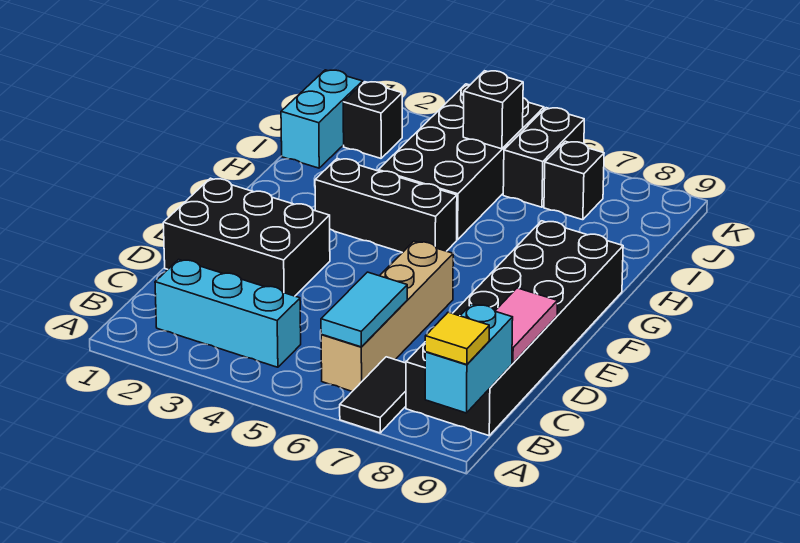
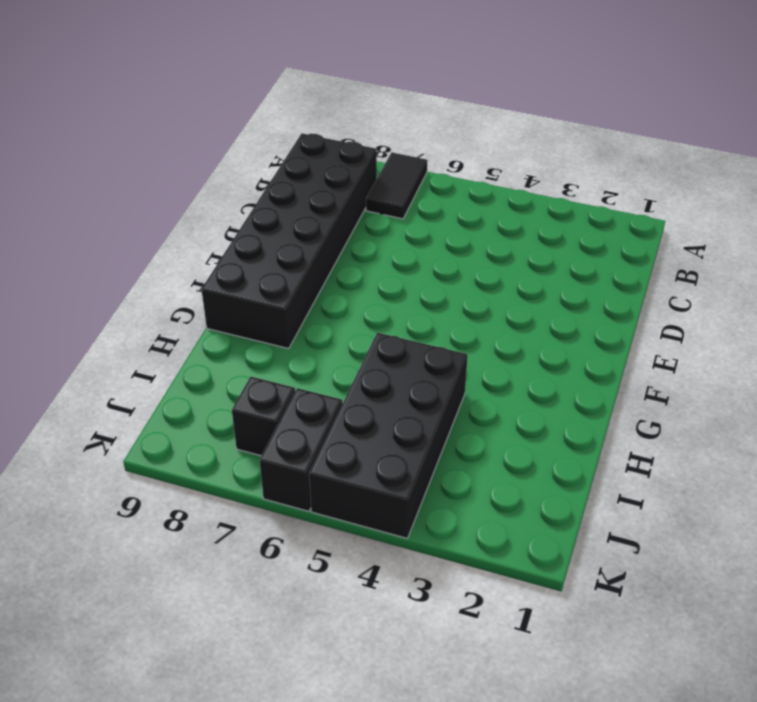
none -> cyan brick B2:B4 level 1
none -> tan brick B6:E6 level 1
none -> black brick D1:E3 level 1

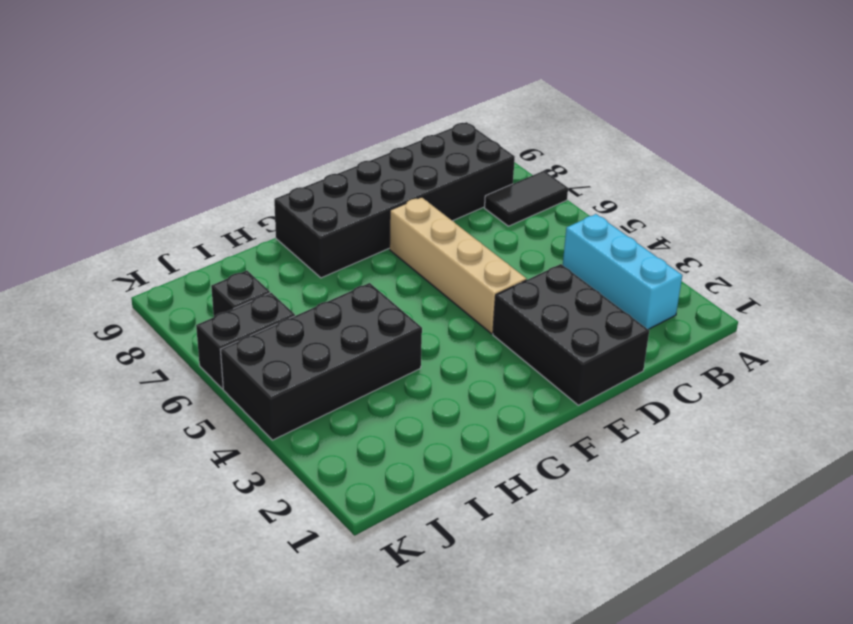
tan brick E4:E7 level 1 -> tan brick B6:E6 level 1
none -> black brick G3:G5 level 1
none -> cyan brick I1:J1 level 1
none -> black brick J2 level 1

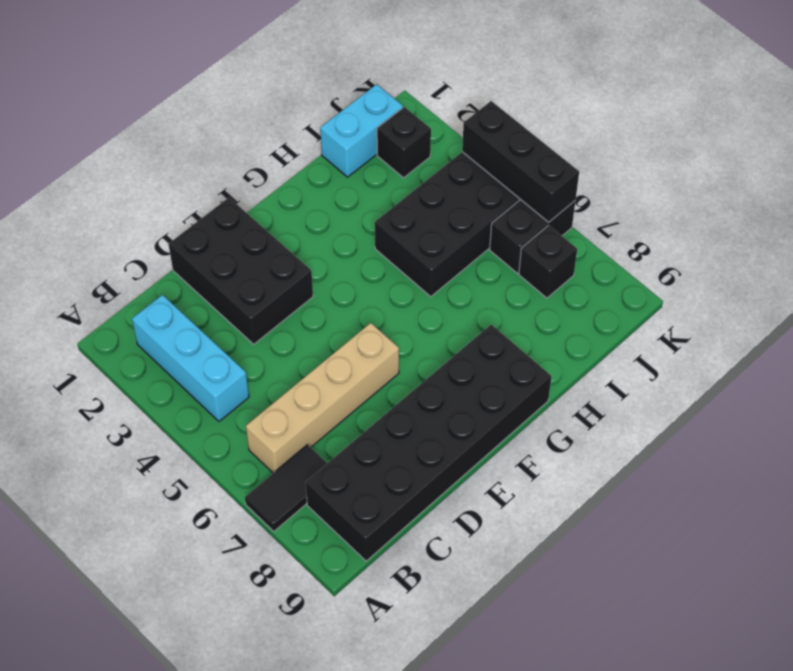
black brick K4:K6 level 2 -> black brick G3:G5 level 1
none -> cyan brick A9:B9 level 2
none -> cyan tile B6:C6 level 2
none -> pink tile C9:D9 level 2

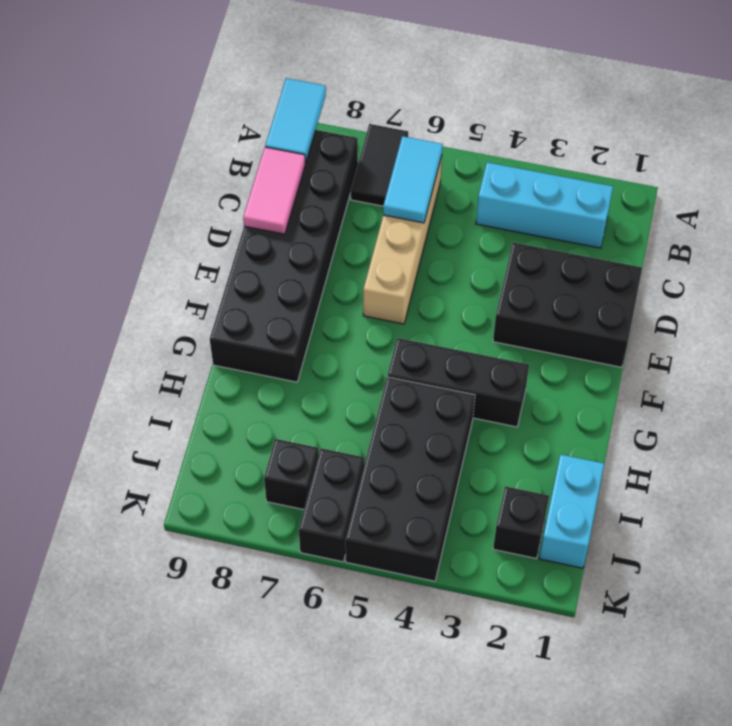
cyan tile A9:B9 level 2 -> cyan brick A9:B9 level 2
none -> black brick J5 level 2
none -> yellow tile A9 level 3

